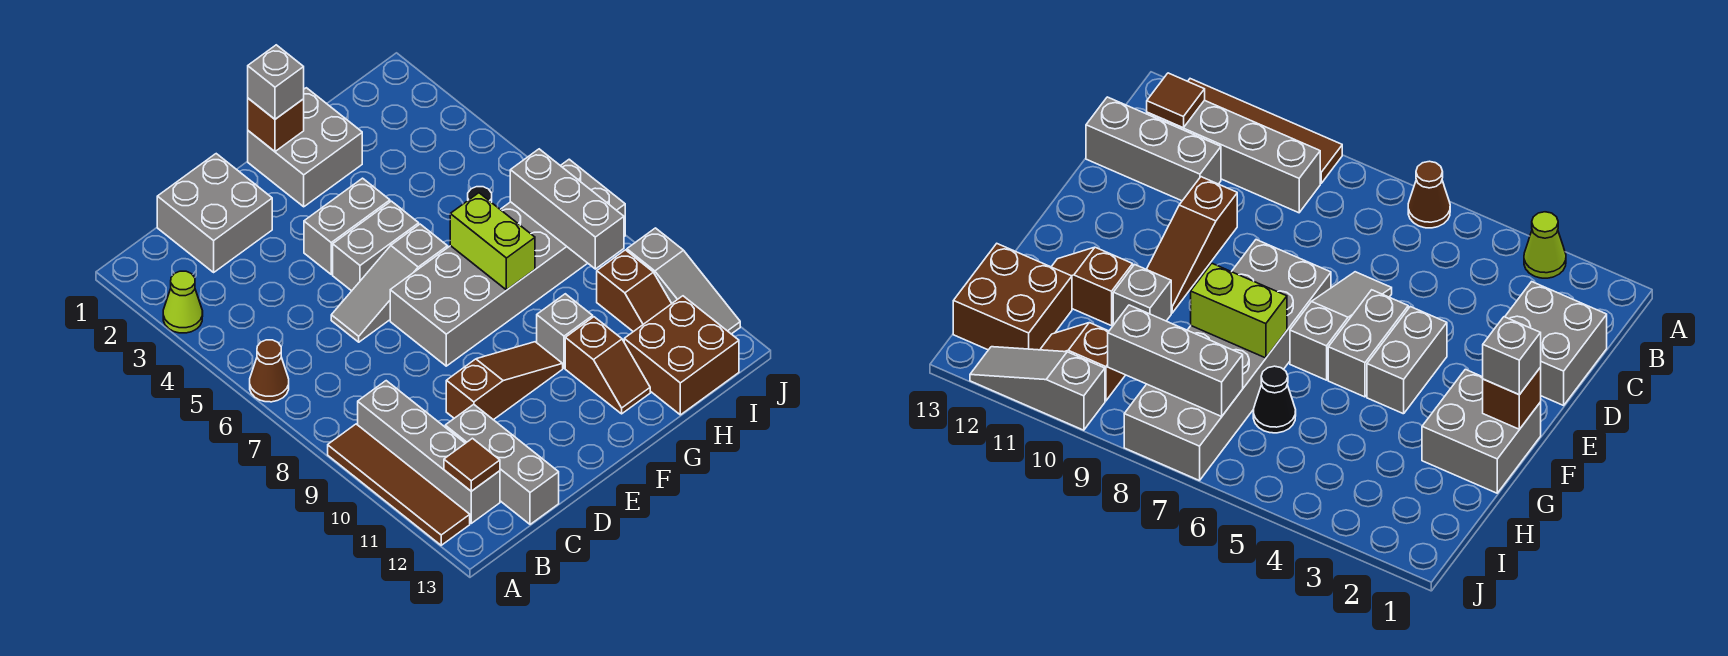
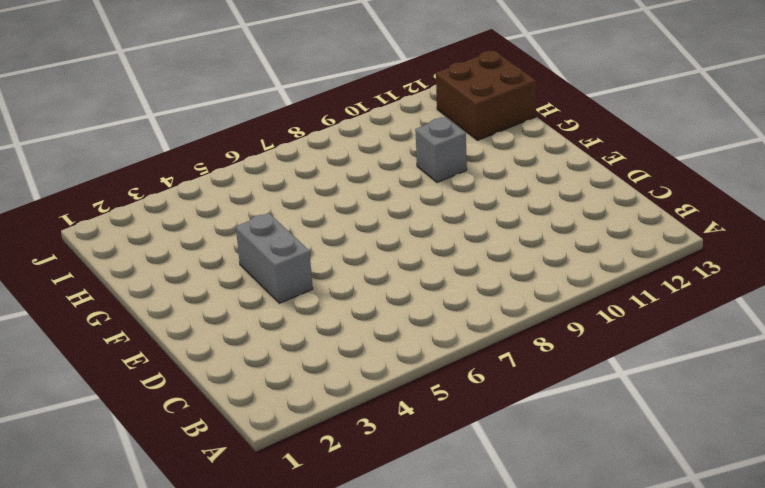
none -> lime cone A3 level 1
none -> brown cone A6 level 1
none -> brown tile A9:A12 level 1

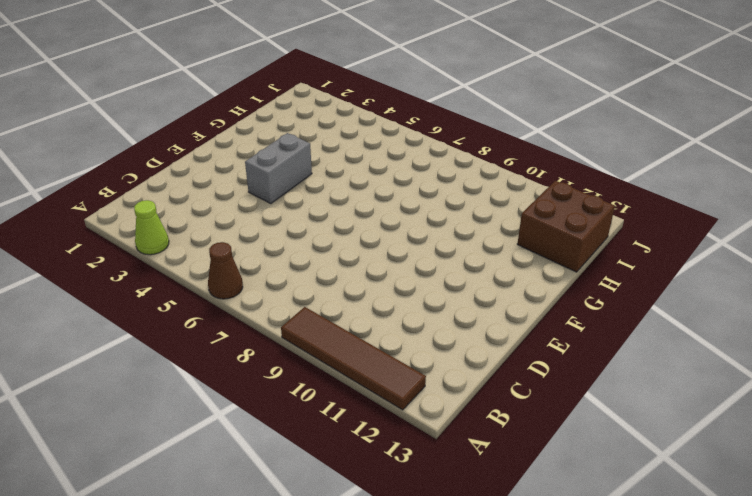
none -> grey brick B9:B12 level 1
none -> grey brick C1:D2 level 1
none -> grey brick C11:C13 level 1

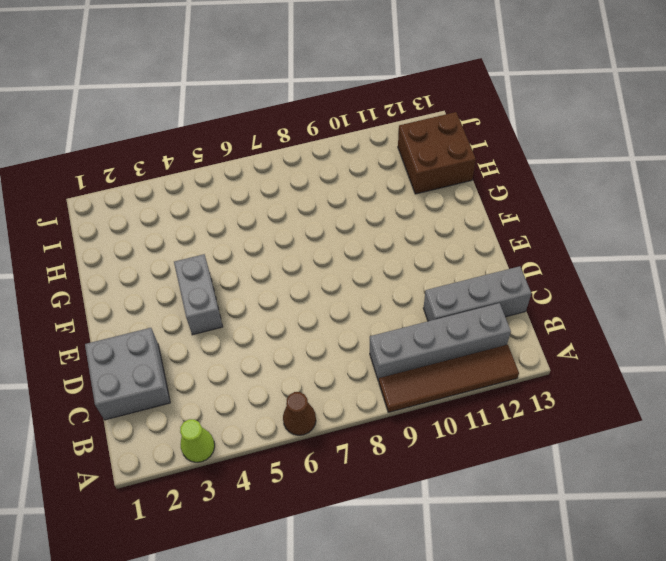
none -> grey slope D6:F6 level 1 top F
none -> brown slope D10:F10 level 1 top D
none -> grey brick E5:F5 level 1

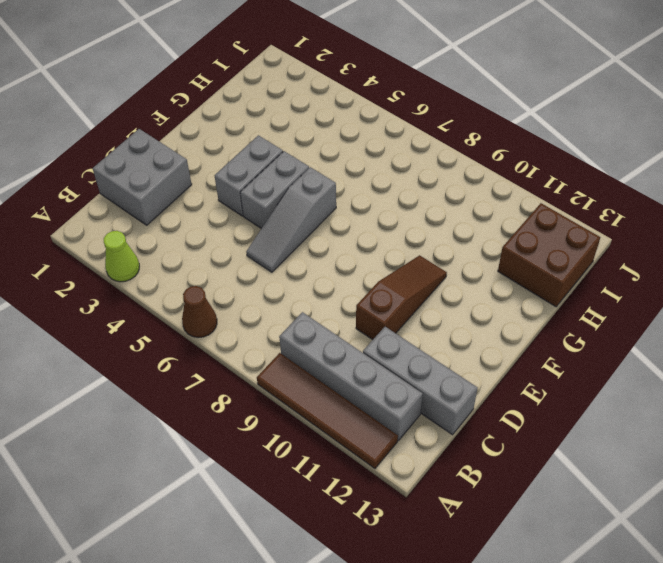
none -> grey brick E7:J8 level 1
none -> grey brick F1:G2 level 1
none -> grey brick G10 level 1

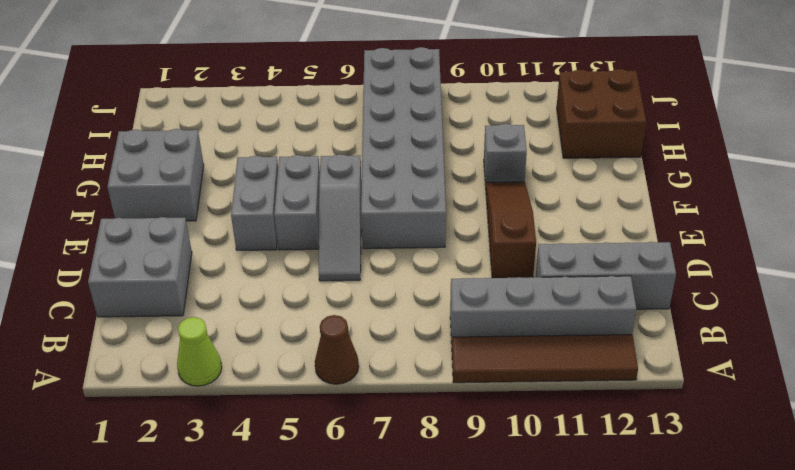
none -> brown slope G11:G12 level 1 top 11
none -> black cone H6 level 1
none -> brown slope I10:I11 level 1 top 10

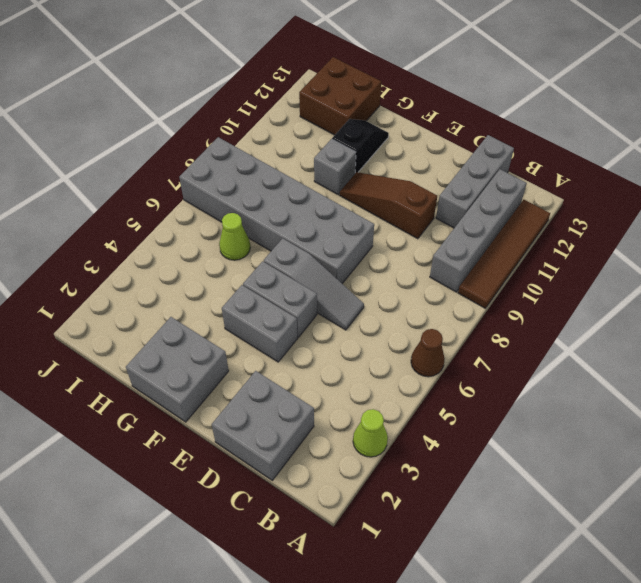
black slope G11:G12 level 1 top 11 -> brown slope G11:G12 level 1 top 11
lime cone H6 level 1 -> black cone H6 level 1
none -> brown slope I10:I11 level 1 top 10
none -> grey slope J10:J12 level 1 top 10
none -> brown tile B12 level 2

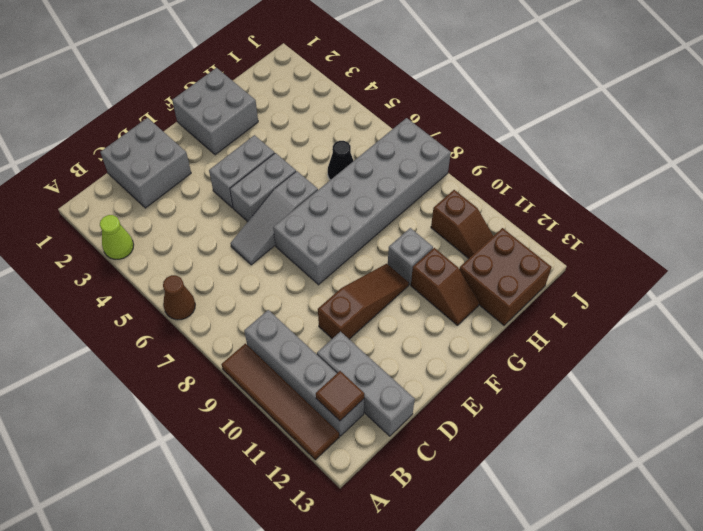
none -> grey slope J10:J12 level 1 top 10
none -> brown brick F1 level 2
none -> lime brick G7:G8 level 2

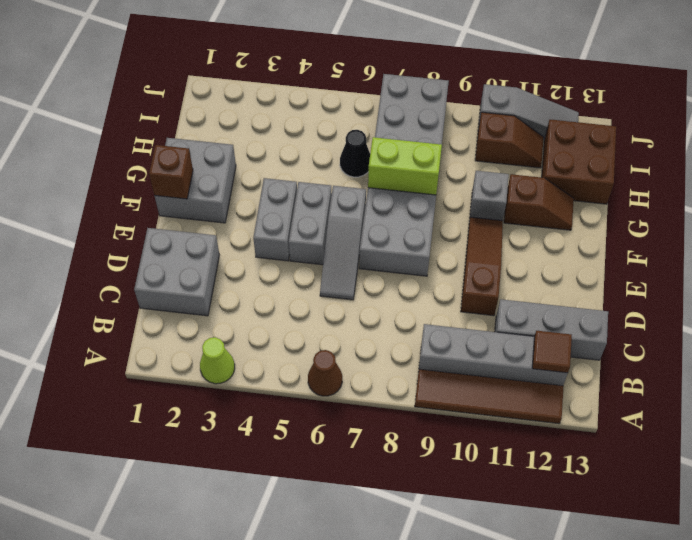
none -> grey brick I7:I9 level 2
none -> grey brick F1 level 3

